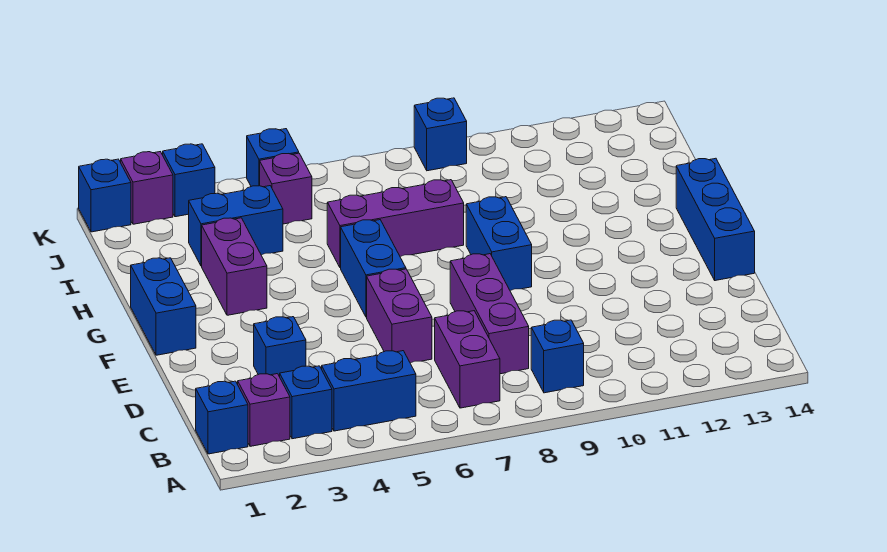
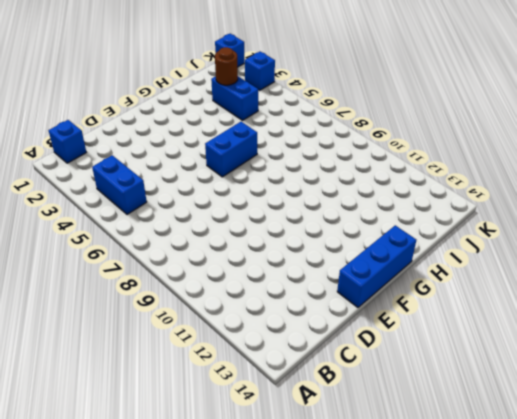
brown round brick I3 level 2 -> none
none -> purple brick B2 level 1
none -> blue brick B3 level 1
none -> purple brick B7:C7 level 1

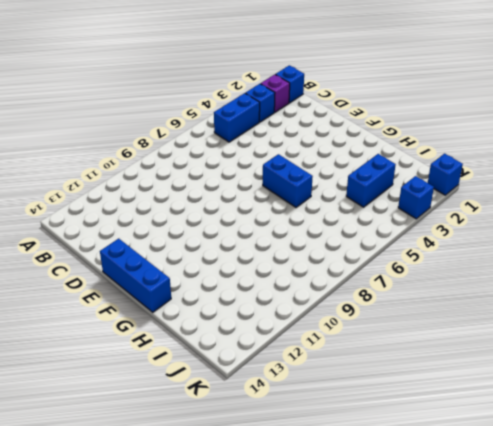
none -> purple brick B7:C7 level 1
none -> blue brick B9 level 1
none -> purple brick C8:E8 level 1

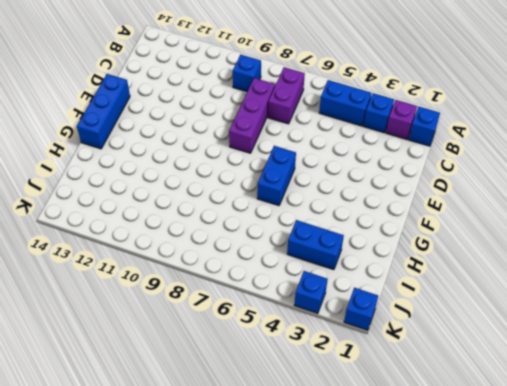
none -> blue brick D3 level 1
none -> purple brick D6:E6 level 1
none -> blue brick F1:G1 level 1

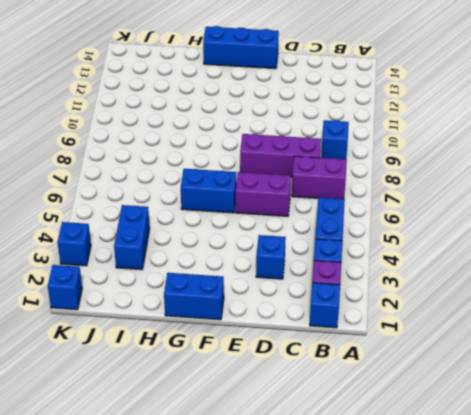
none -> blue brick F9:G9 level 1
none -> purple brick G3:H3 level 1
none -> purple brick H6:H8 level 1

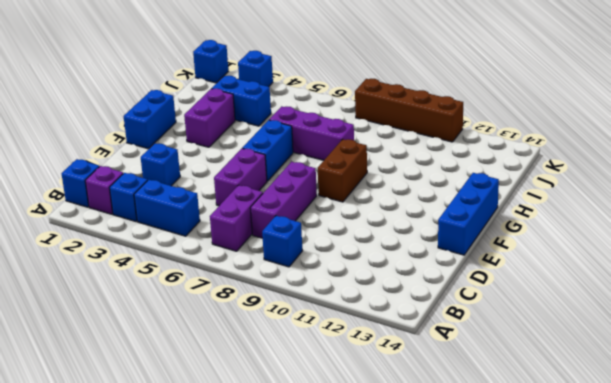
brown brick F9:G9 level 1 -> blue brick F9:G9 level 1
brown brick K8:K11 level 1 -> blue brick K9 level 1
none -> purple brick J5 level 1
none -> purple brick K2 level 1
none -> blue brick K5 level 1

